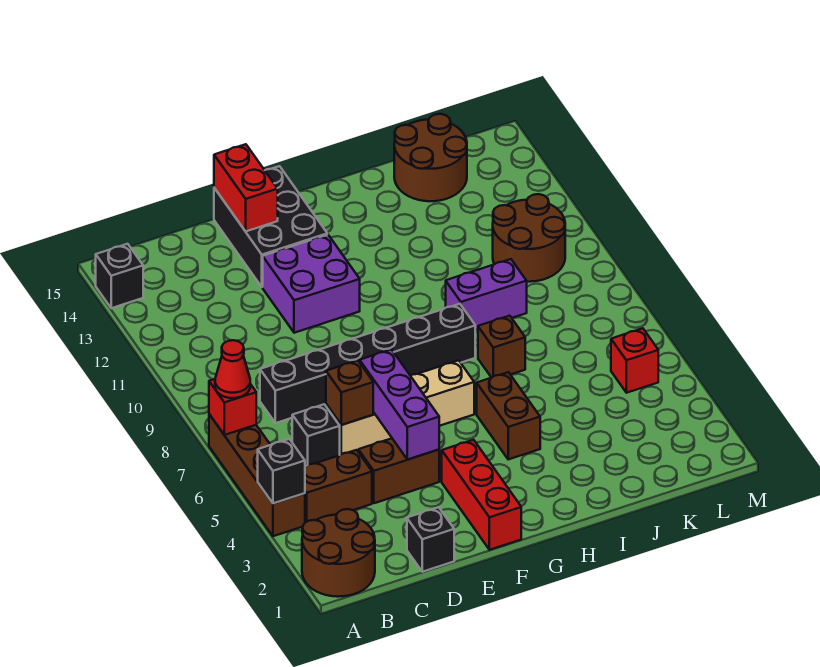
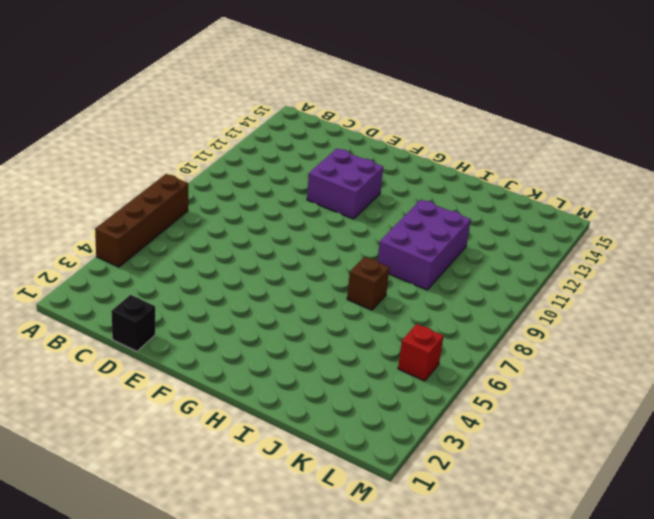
purple brick I9:J11 level 1 -> purple brick I9:J9 level 1
none -> brown round brick A1:B2 level 1
none -> black brick A14 level 1
none -> brown brick B4:C4 level 1

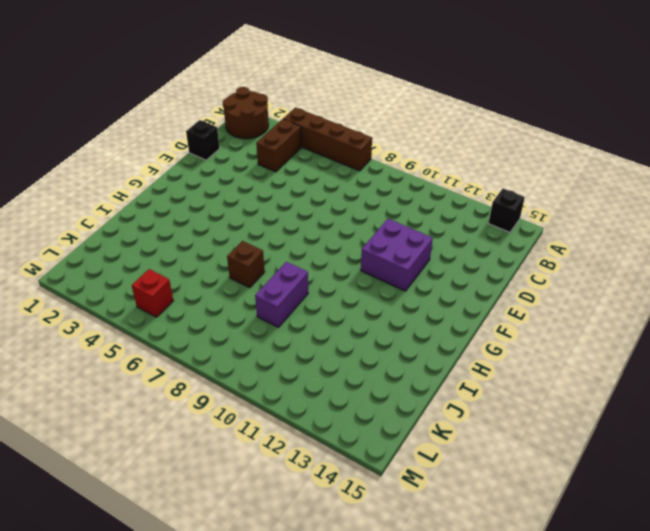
none -> black brick C6 level 1
none -> black brick C8:H8 level 1
none -> brown brick D4:E4 level 1

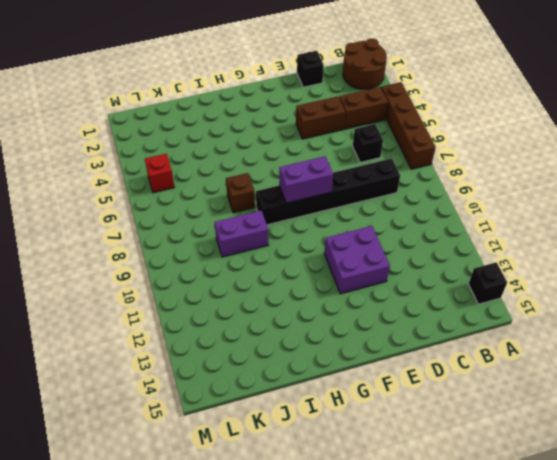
purple brick F8:G8 level 2 -> none
none -> tan brick D6:G6 level 1
none -> black brick E13:F15 level 1
none -> red brick F1:F3 level 1

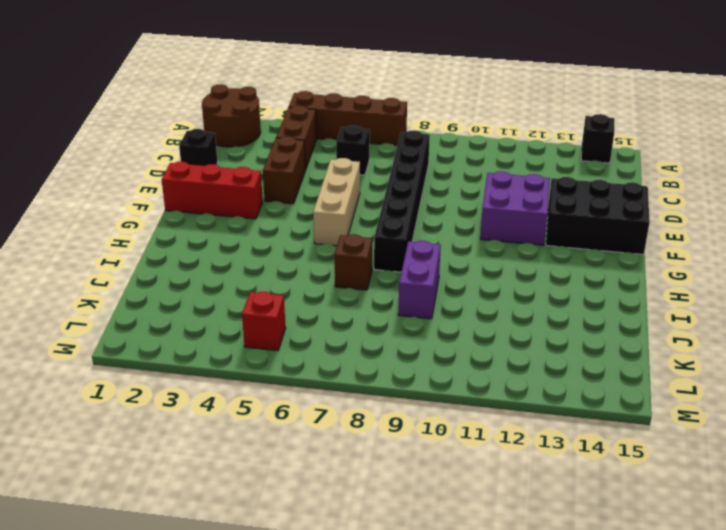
tan brick E6:G6 level 1 -> tan brick D6:G6 level 1
none -> brown brick H4:H5 level 1
none -> brown round brick J14:K15 level 1
none -> brown round brick K10:L11 level 1

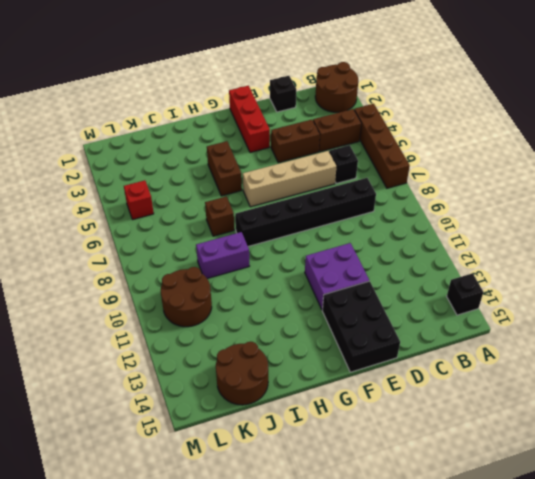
none -> black brick A4 level 2
none -> red brick A7 level 2
none -> brown brick D6 level 2

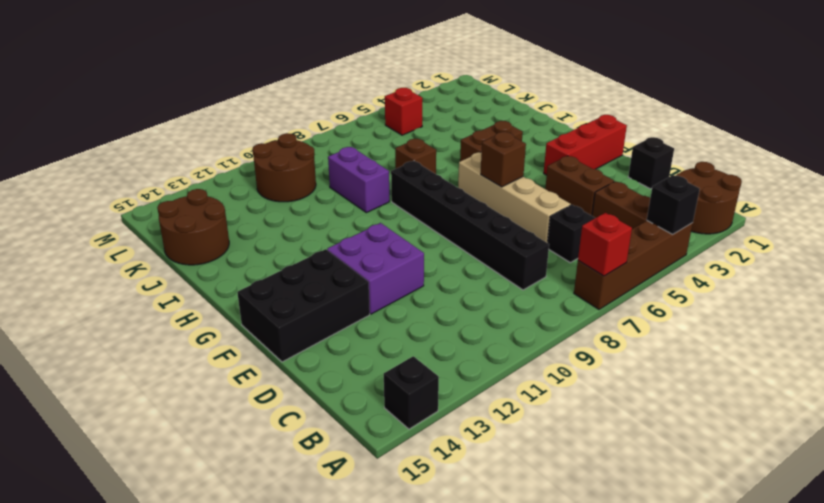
brown brick F6 level 2 -> brown brick D6 level 2
none -> purple brick E4:E6 level 2
none -> red brick E14:E15 level 2
none -> red cone A7 level 3

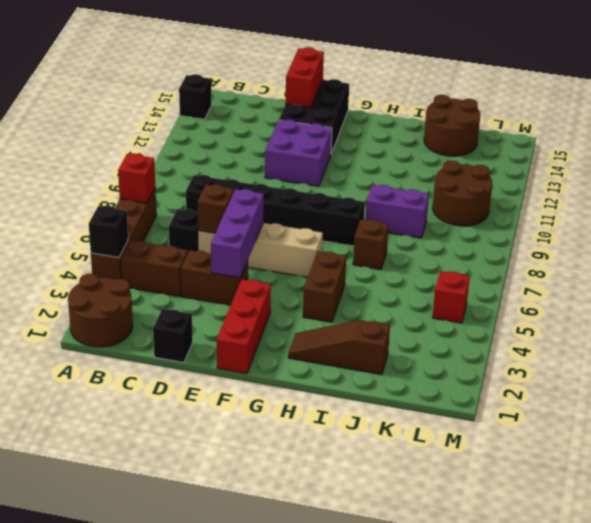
brown slope H2:J2 level 1 top J -> none
none -> red cone A7 level 3

